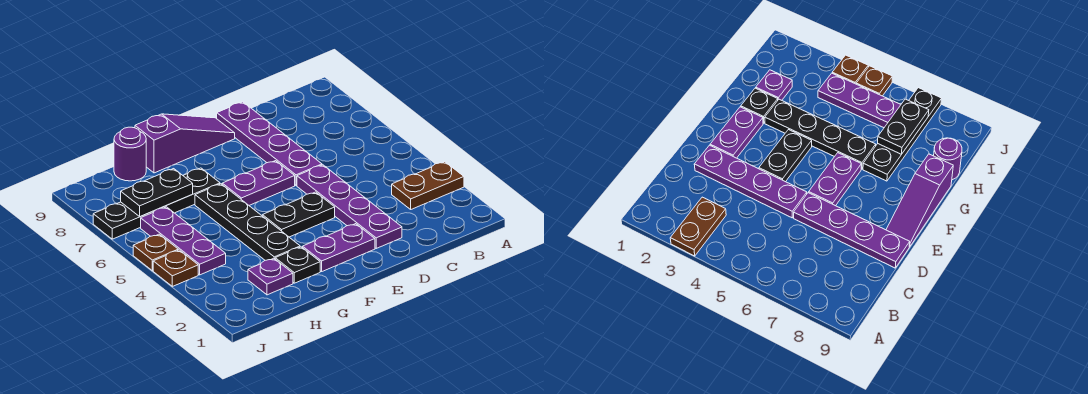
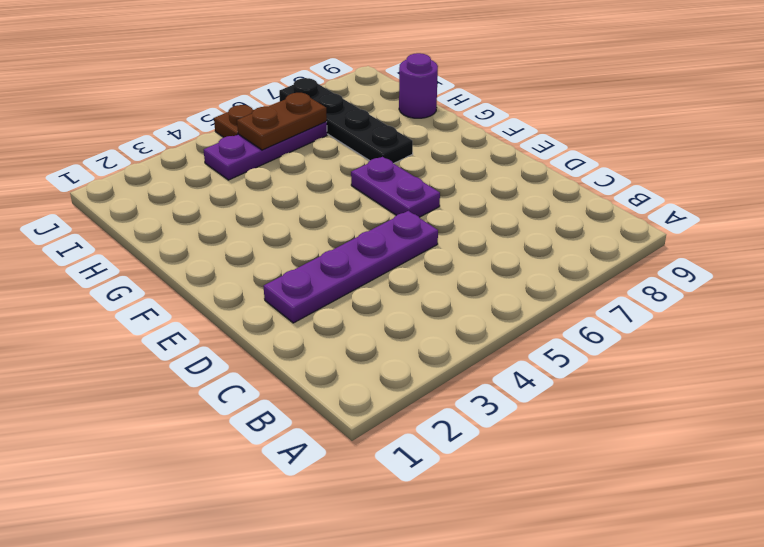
brown plate I5:I6 level 2 -> brown plate A3:B3 level 1
none -> purple plate D6:D9 level 1
none -> purple plate E2:F2 level 1
none -> black plate E4:F4 level 1

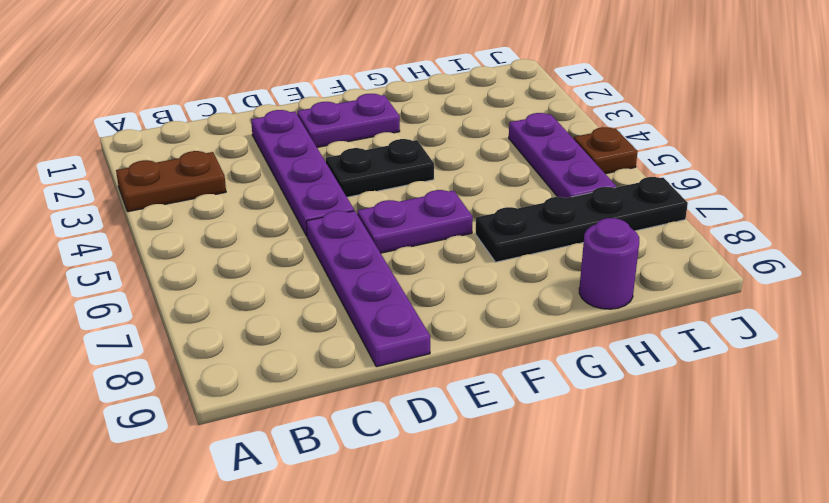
none -> purple slope E9:G9 level 1 top G
none -> black plate G2 level 1
none -> black plate G3:G6 level 1

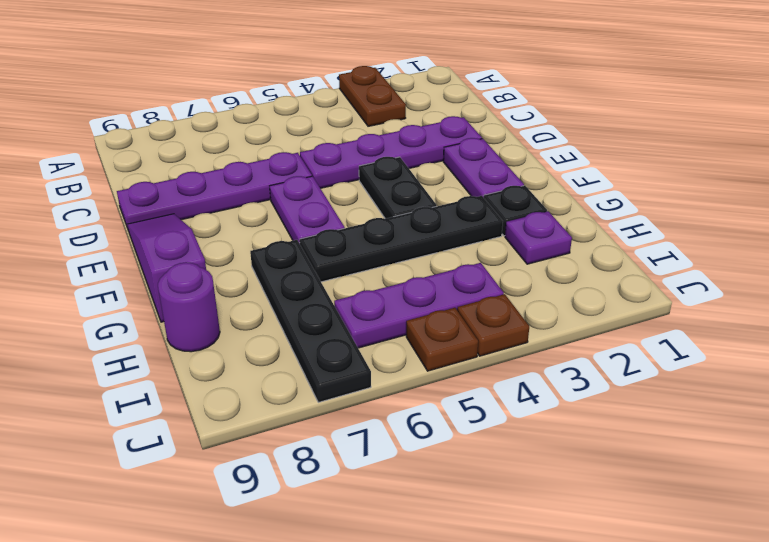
none -> black plate H7:I7 level 2

